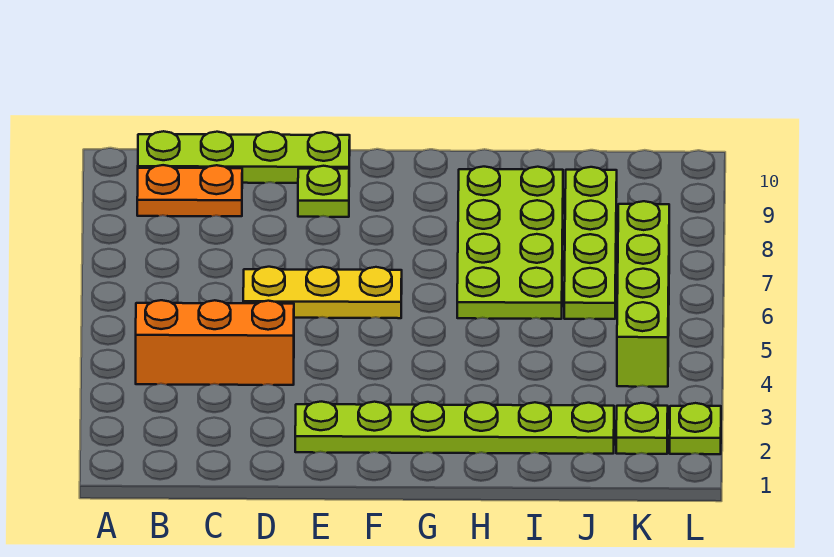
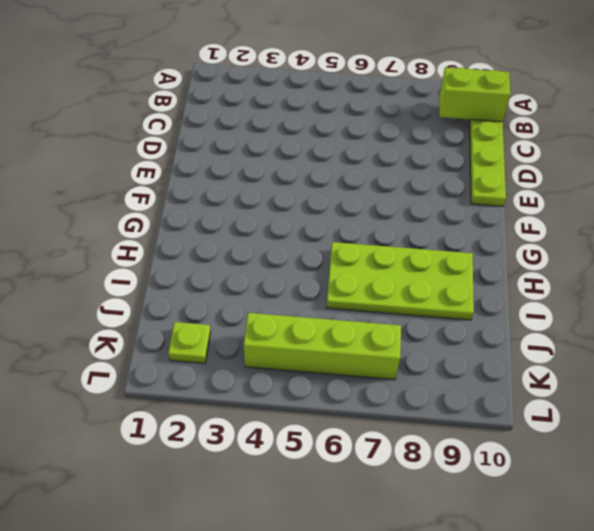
lime brick B9:B10 level 2 -> none
none -> orange brick B4:D4 level 1
none -> orange plate B9:C9 level 1

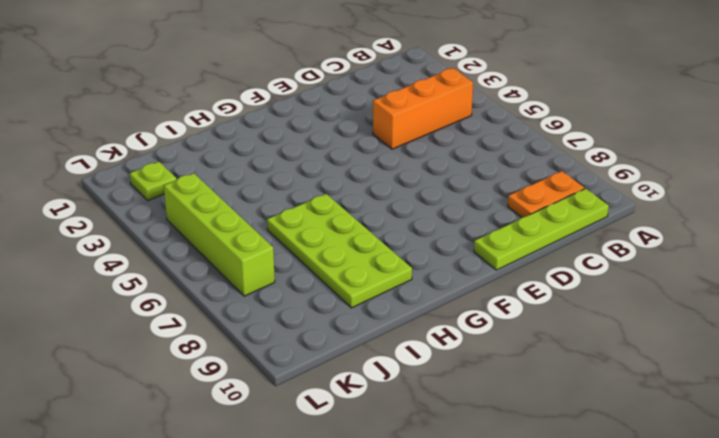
none -> yellow plate D6:F6 level 1
none -> lime plate E2:J2 level 1

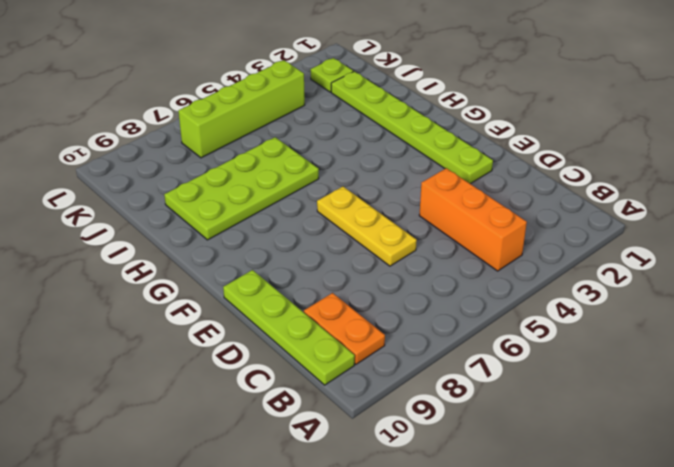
none -> lime plate E9 level 1
none -> lime plate J6:J9 level 1

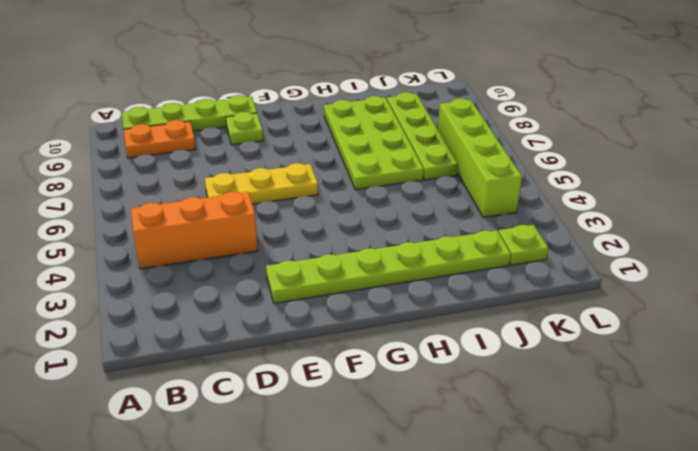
none -> lime plate L2 level 1

